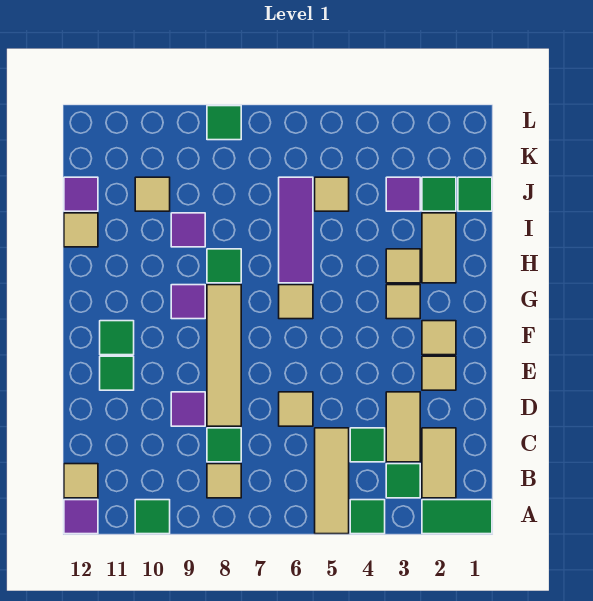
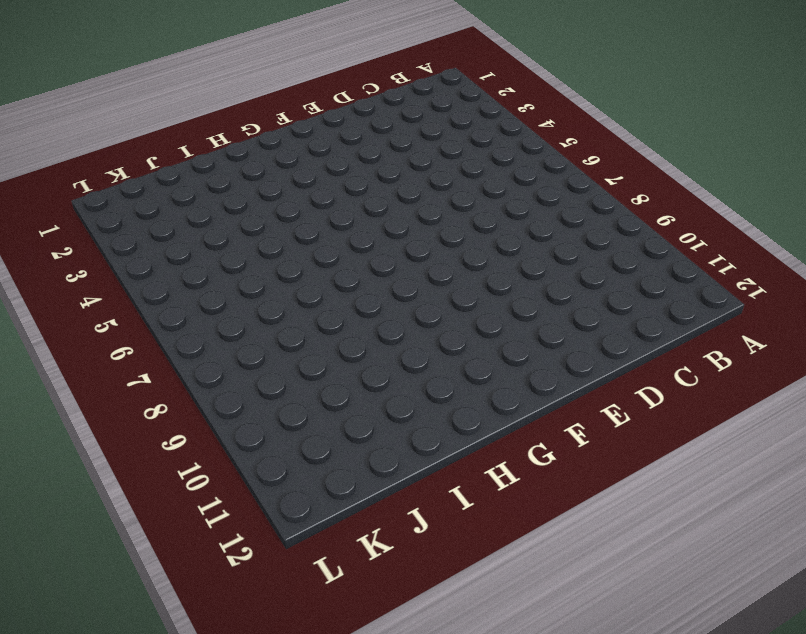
none -> green tile A1:A2 level 1
none -> green tile A4 level 1
none -> tan tile A5:C5 level 1
none -> green tile A10 level 1

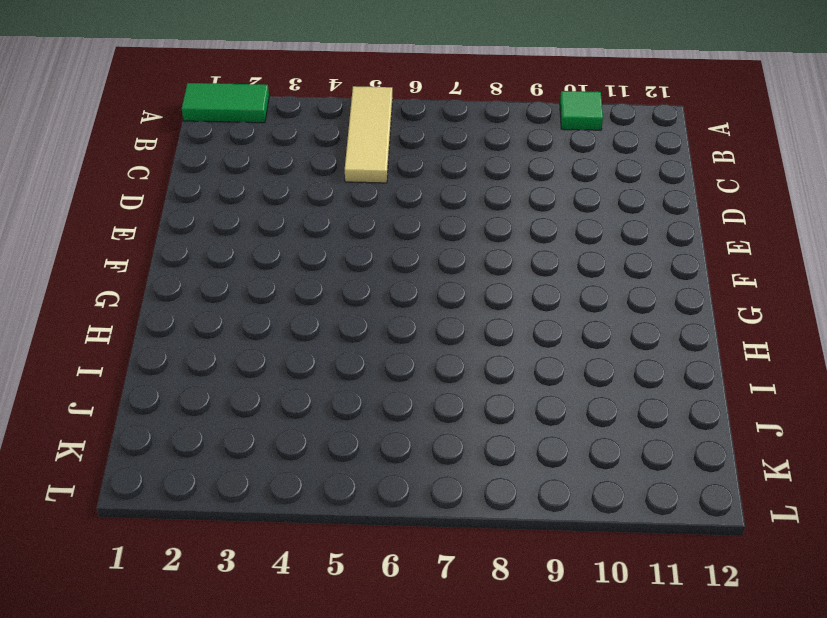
none -> green tile A4 level 1
none -> purple tile A12 level 1
none -> tan tile B2:C2 level 1
none -> green tile B3 level 1

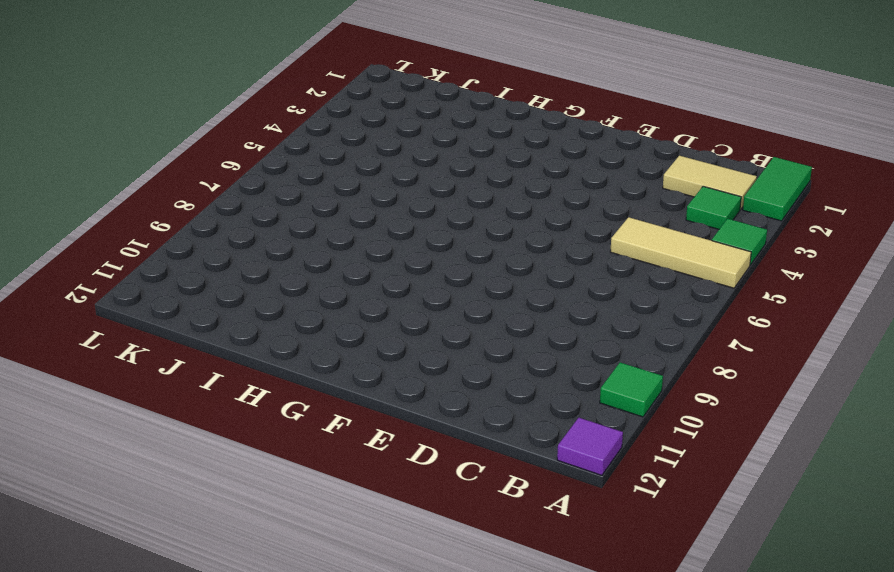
none -> tan tile B8 level 1
none -> tan tile B12 level 1
none -> tan tile C3:D3 level 1
none -> green tile C4 level 1

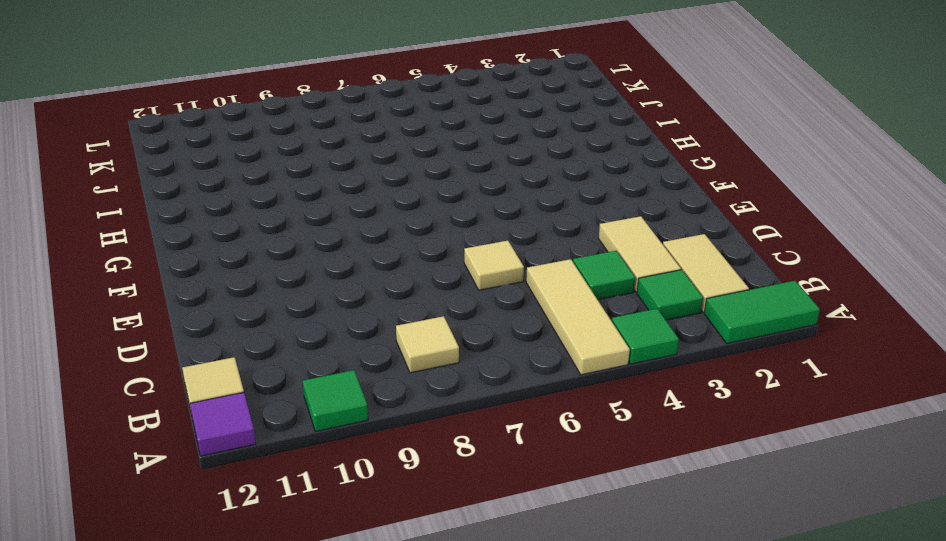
none -> green tile C8 level 1
none -> tan tile D8:G8 level 1
none -> purple tile D9 level 1
none -> tan tile E2 level 1

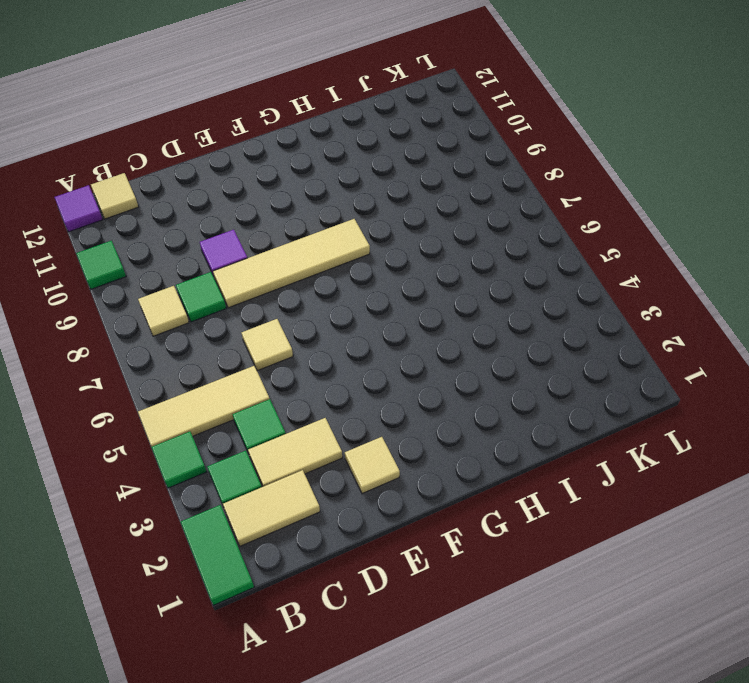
none -> green tile E11 level 1
none -> tan tile F2 level 1
none -> green tile F11 level 1
none -> tan tile G3 level 1

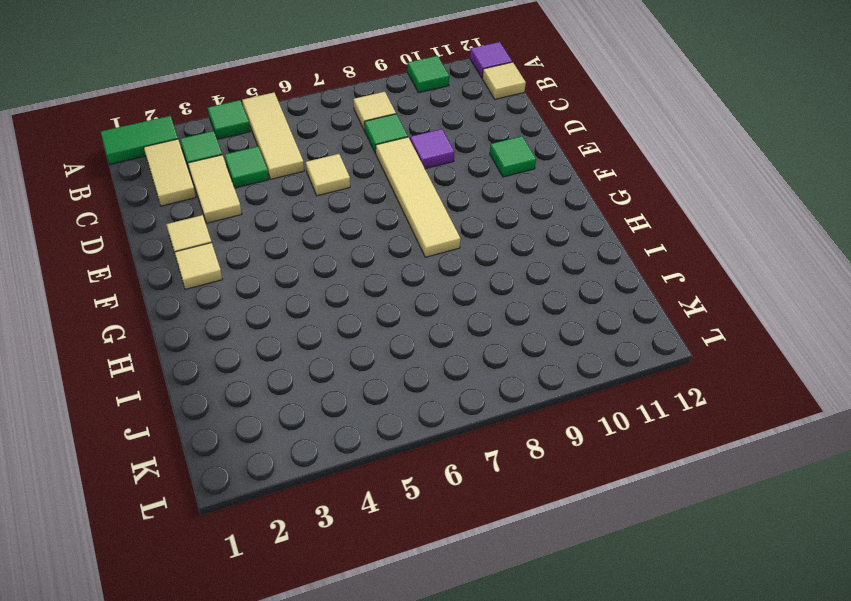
none -> green tile F11 level 1
none -> tan tile G3 level 1
none -> tan tile G6 level 1
none -> purple tile G9 level 1

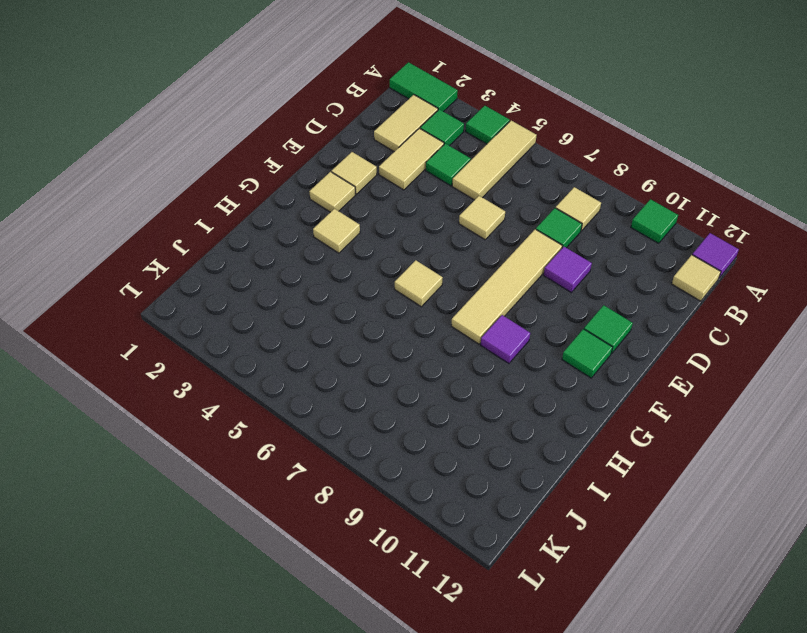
none -> tan tile H2:I2 level 1
none -> tan tile H3 level 1
none -> purple tile H6:J6 level 1
none -> green tile H8 level 1

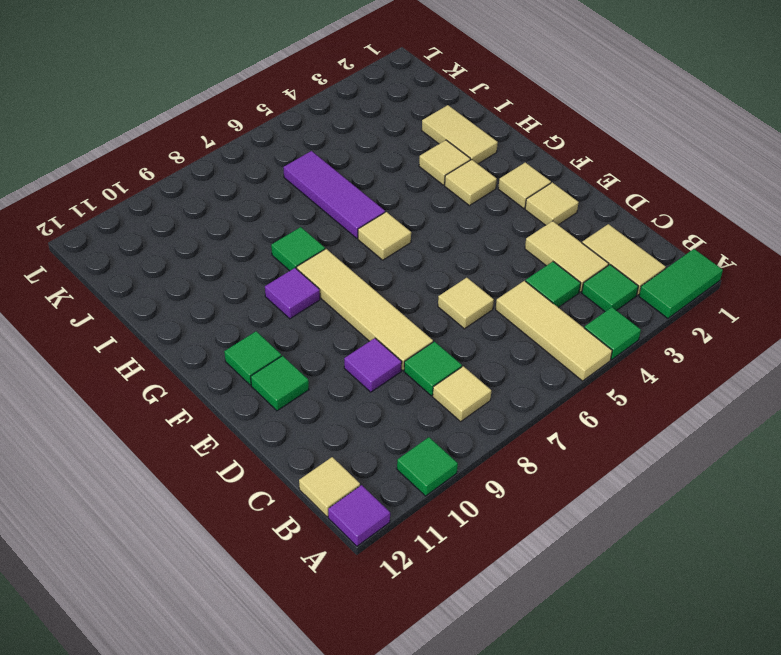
none -> purple tile I9 level 1
none -> tan tile I12 level 1
none -> green tile J1 level 1
none -> green tile J2 level 1

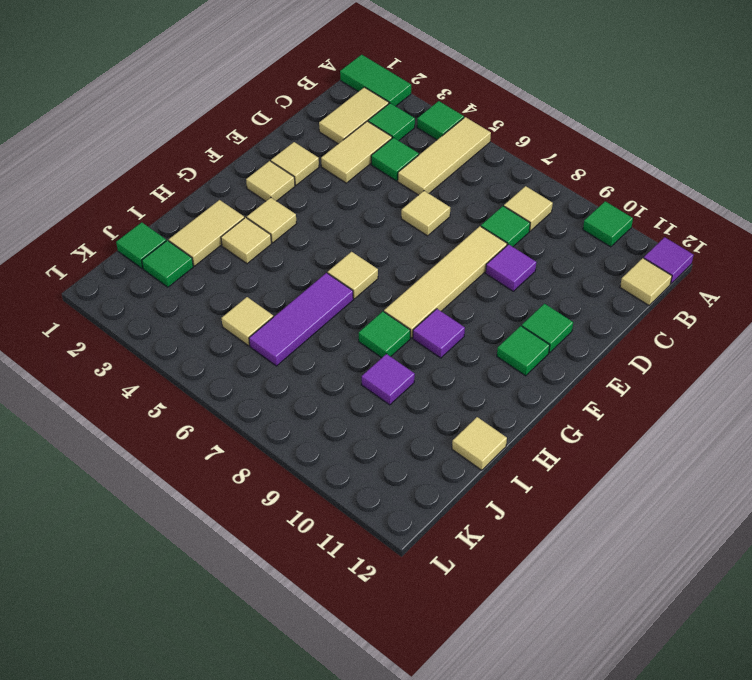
none -> purple tile J3 level 1
none -> tan tile J10 level 1
none -> purple tile J12 level 1
none -> green tile L8 level 1

